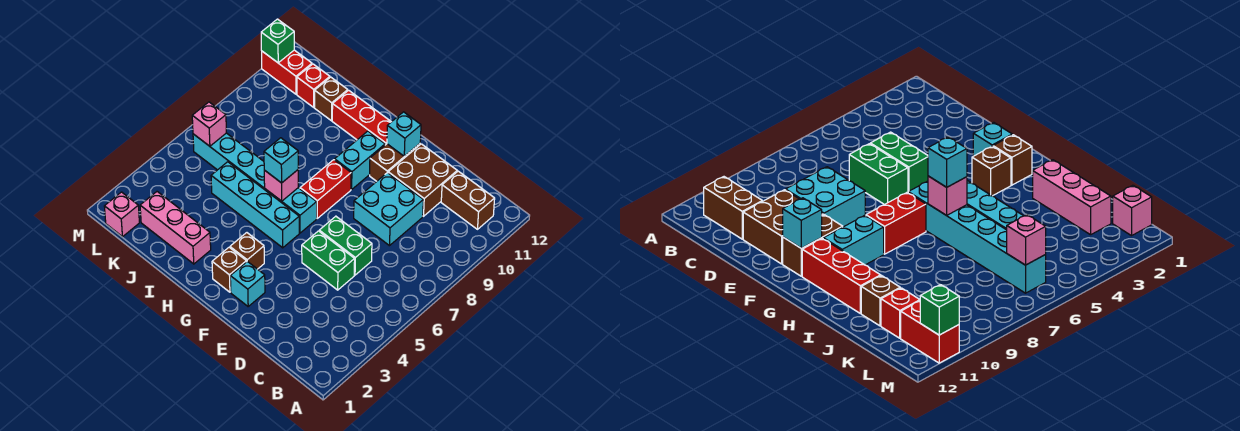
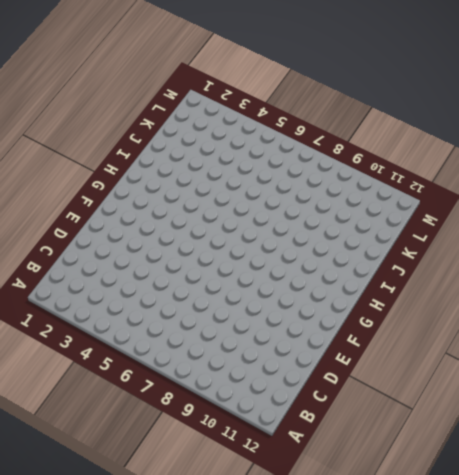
none -> brown brick B11:C11 level 1
none -> green brick D5:E5 level 1
none -> green brick D6:E6 level 1

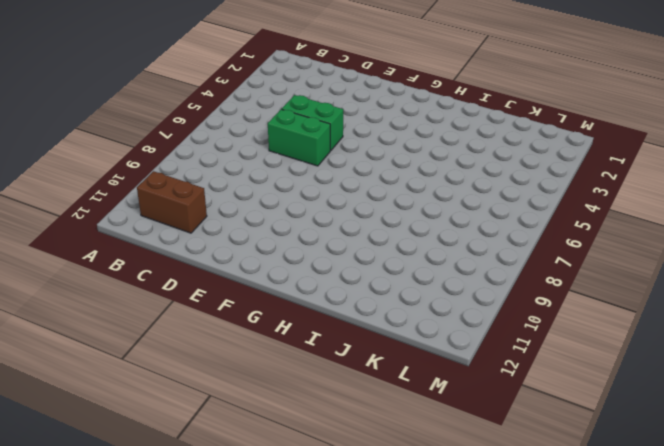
none -> cyan brick D8:E9 level 1
none -> brown brick D10:E11 level 1
none -> cyan brick F2 level 1

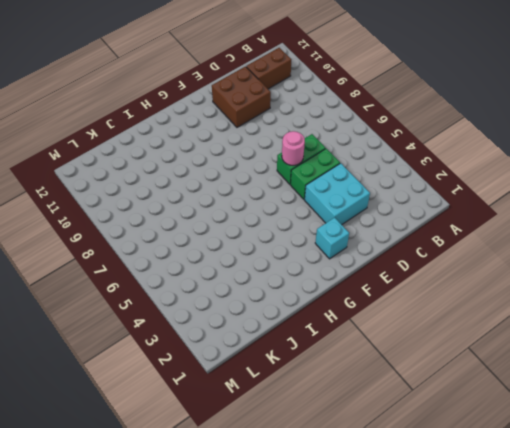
cyan brick D3:E4 level 1 -> cyan brick D8:E9 level 1
pink round brick E6 level 2 -> none
none -> brown brick F10:F11 level 1
none -> brown brick G2 level 1
none -> brown brick G3 level 1

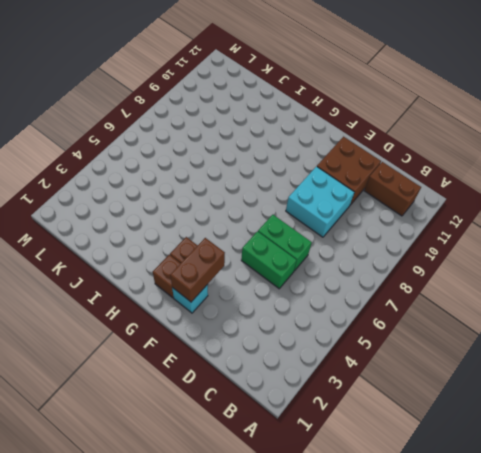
brown brick F2:F3 level 2 -> brown brick F10:F11 level 1
none -> cyan brick G5:J5 level 1
none -> cyan brick G6:L6 level 1
none -> red brick G7:G8 level 1

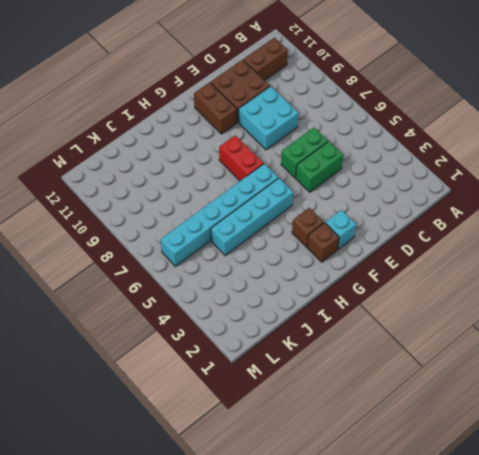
none -> cyan brick G9:G10 level 1
none -> red brick G11:I11 level 1
none -> pink brick I2:K2 level 1

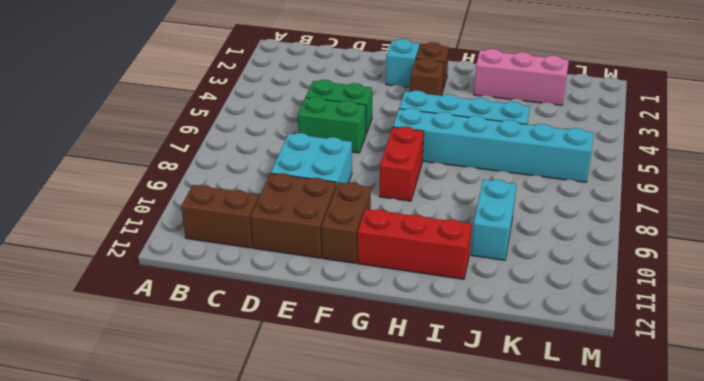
cyan brick J9:J10 level 1 -> cyan brick G9:G10 level 1
none -> brown brick J11 level 1
none -> red brick K11 level 1
none -> pink brick L1 level 1

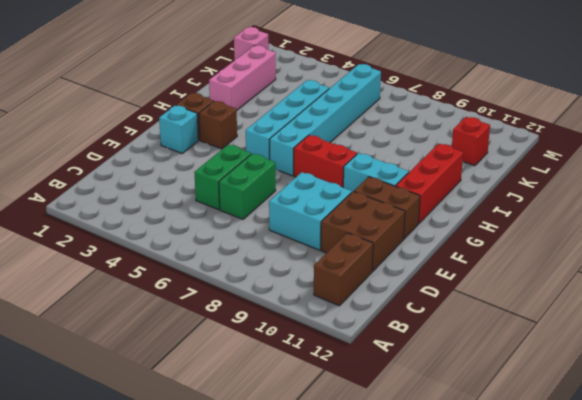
none -> brown brick J11 level 1
none -> red brick L11:M11 level 1
none -> cyan brick F11 level 2

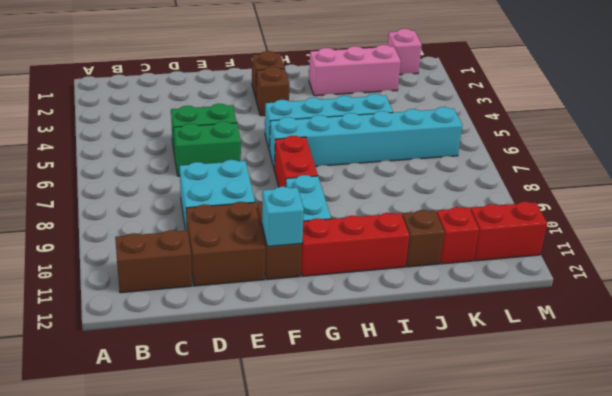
none -> cyan brick F2 level 1
none -> pink brick H6 level 2
none -> pink brick L6 level 2

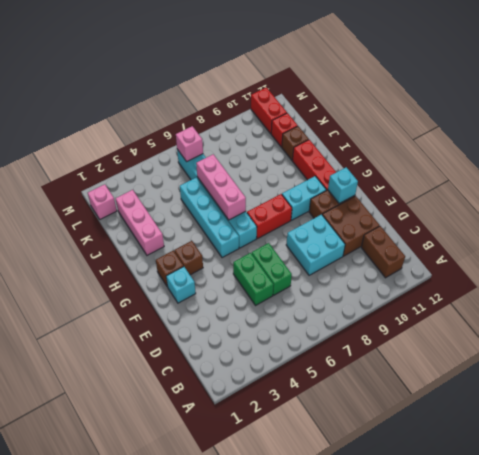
pink brick H6:J6 level 2 -> pink brick H6 level 2
none -> green brick M11 level 2
none -> cyan brick H6 level 3

